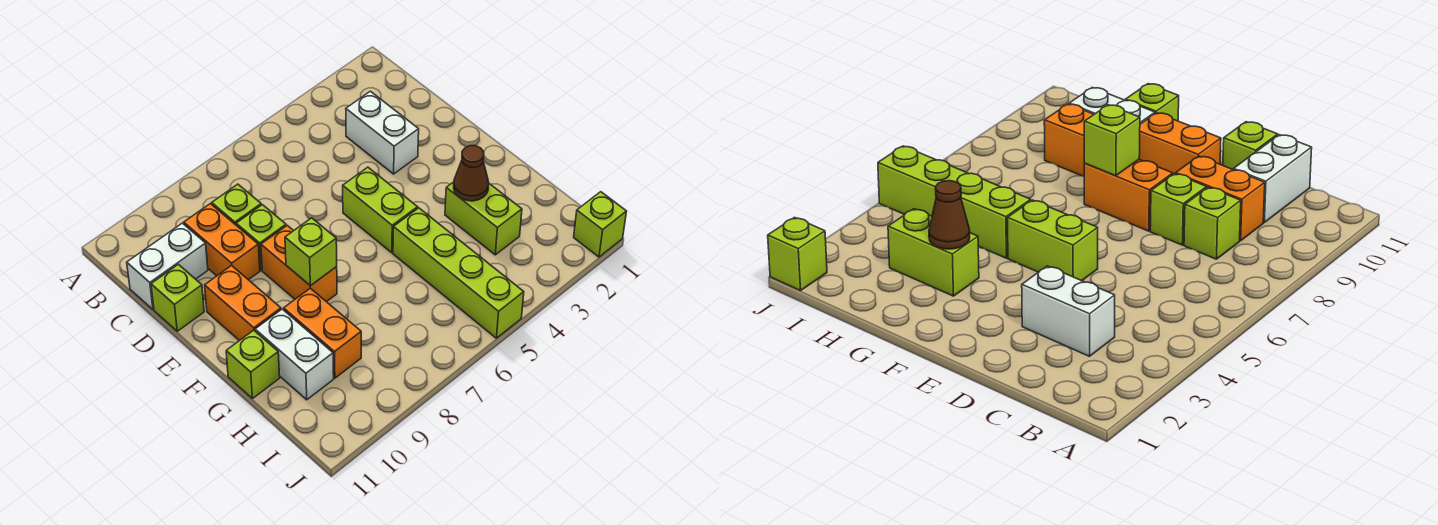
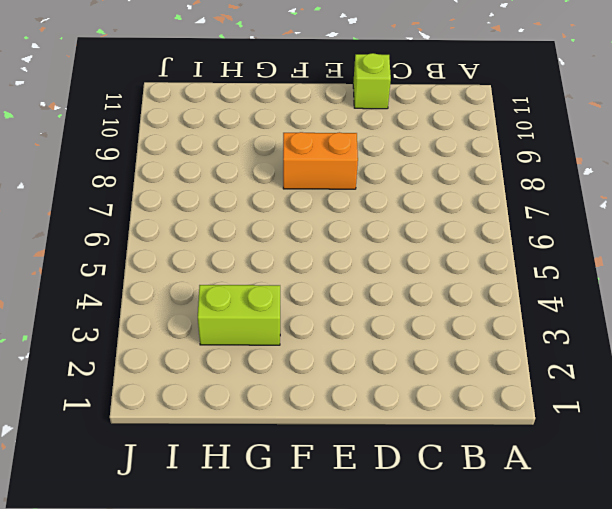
none -> white brick C3:D3 level 1
none -> lime brick C8 level 1
none -> orange brick C9:D9 level 1

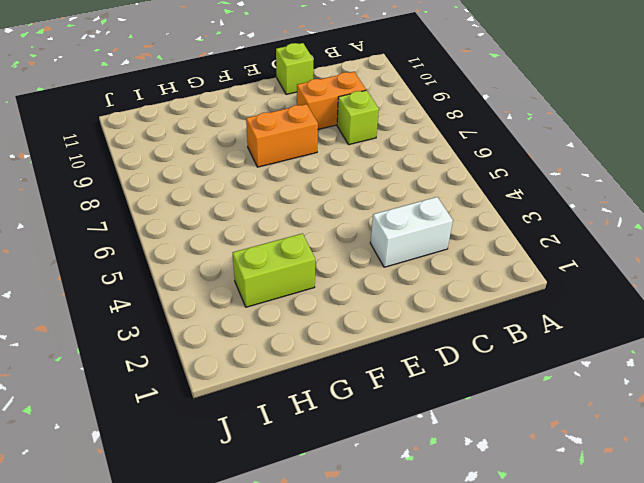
none -> white brick C10:C11 level 1
none -> lime brick D8 level 1
none -> lime brick E5:F5 level 1

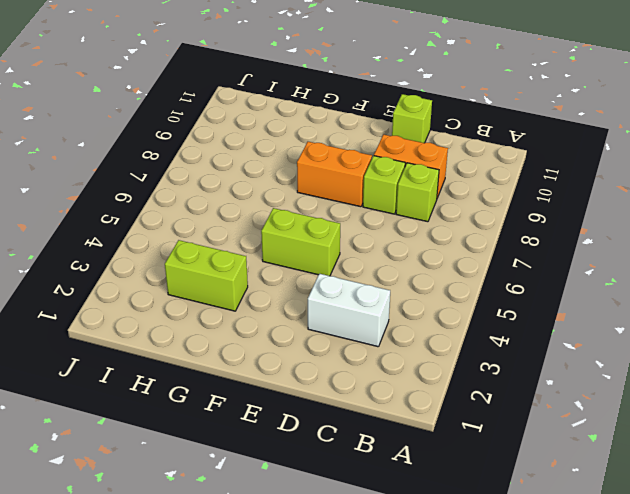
none -> white brick C10:C11 level 1
none -> orange brick E10:F10 level 1
none -> lime brick G5:J5 level 1

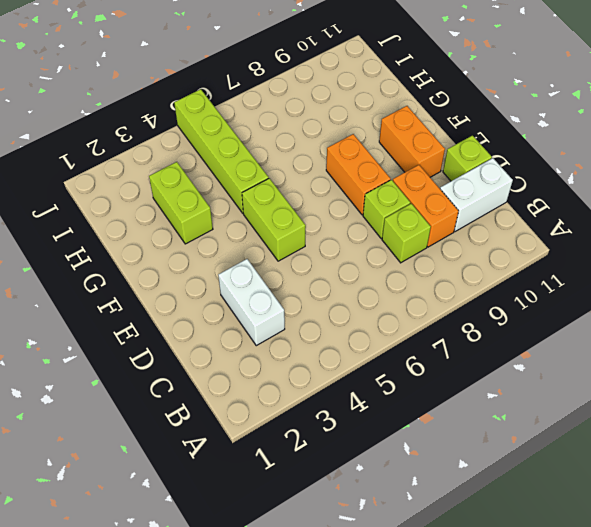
none -> orange brick G9:H9 level 1
none -> white brick G10:H10 level 1
none -> lime brick G11 level 1

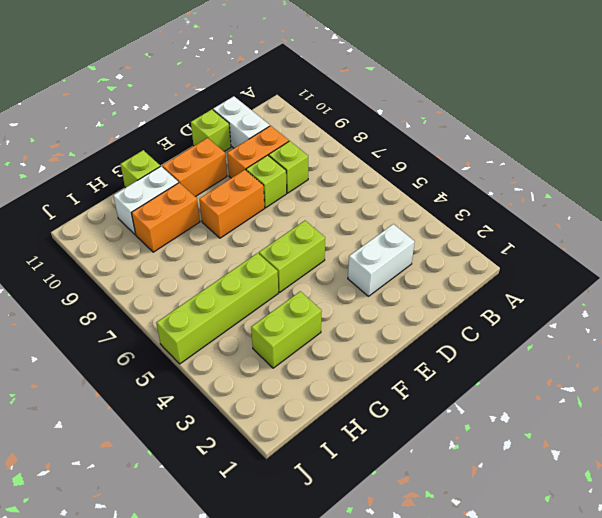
none -> lime brick J1 level 1
none -> lime brick F8 level 2
none -> brown cone G3 level 2

